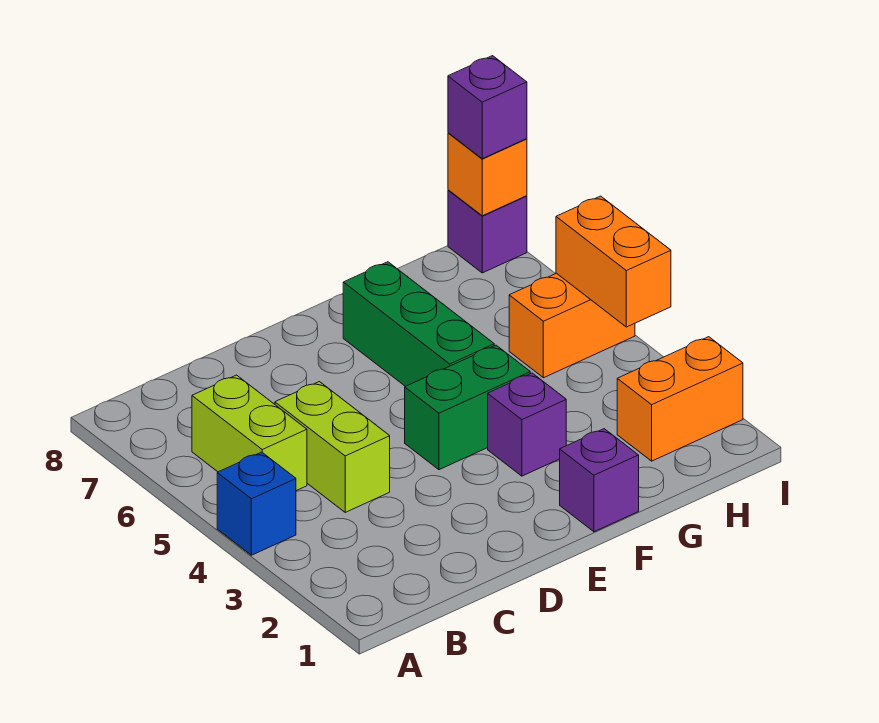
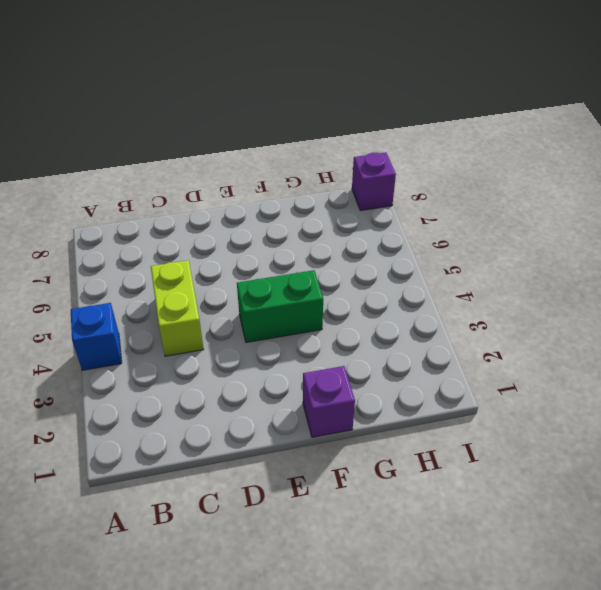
none -> lime brick B5:B6 level 1
none -> purple brick F3 level 1
none -> green brick F5:F7 level 1

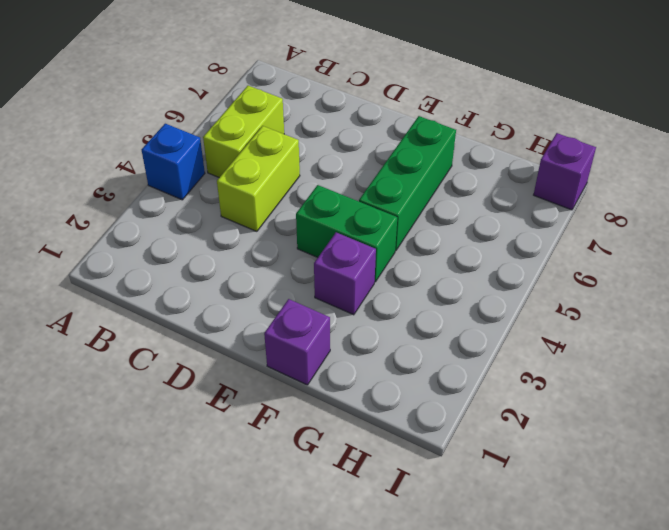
none -> orange brick H2:I2 level 1
none -> orange brick H5:I5 level 1
none -> orange brick I4:I5 level 2

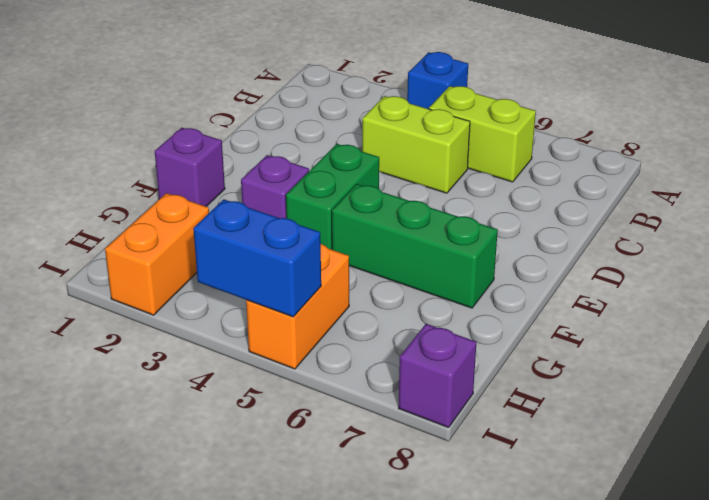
blue brick I4:I5 level 2 -> orange brick I4:I5 level 2
none -> orange brick I8 level 2
none -> purple brick I8 level 3

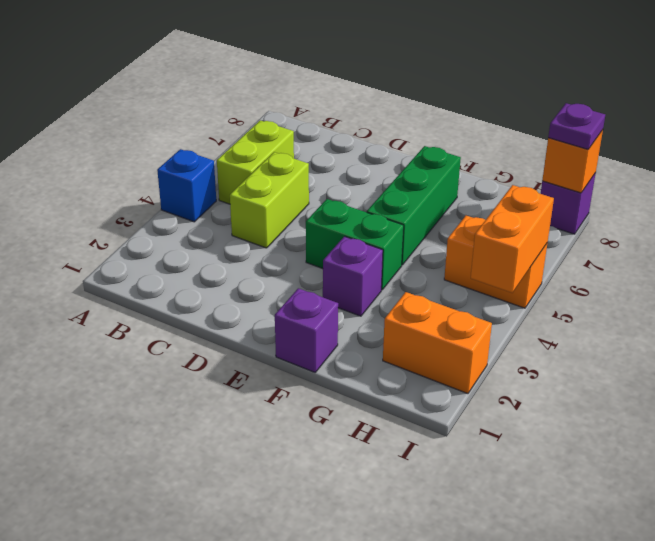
purple plate I8 level 3 -> purple brick I8 level 3

